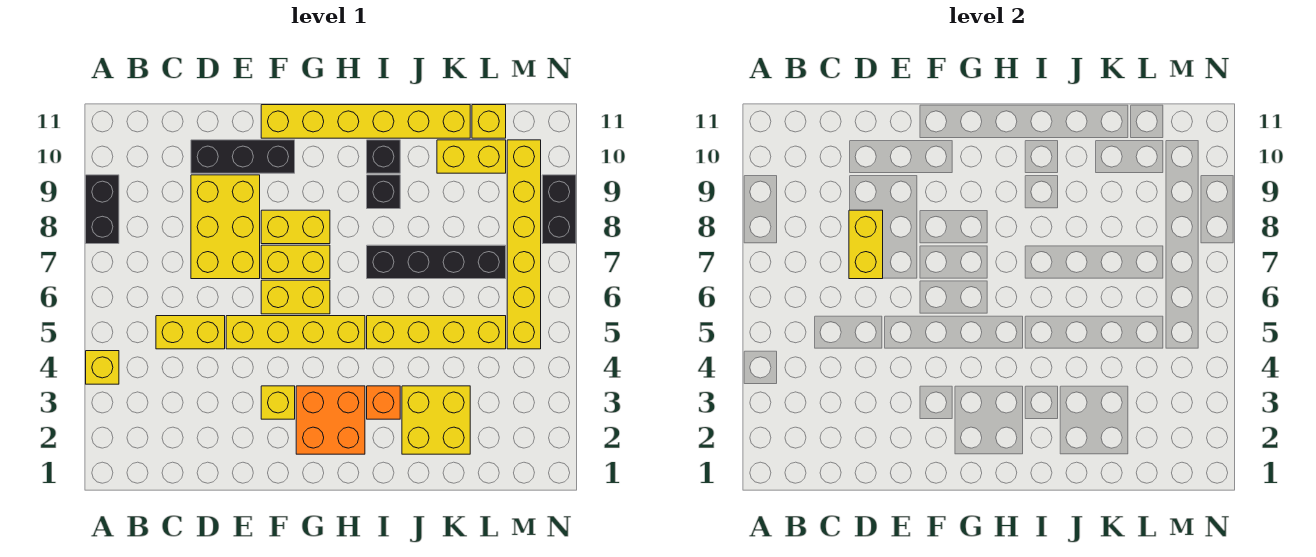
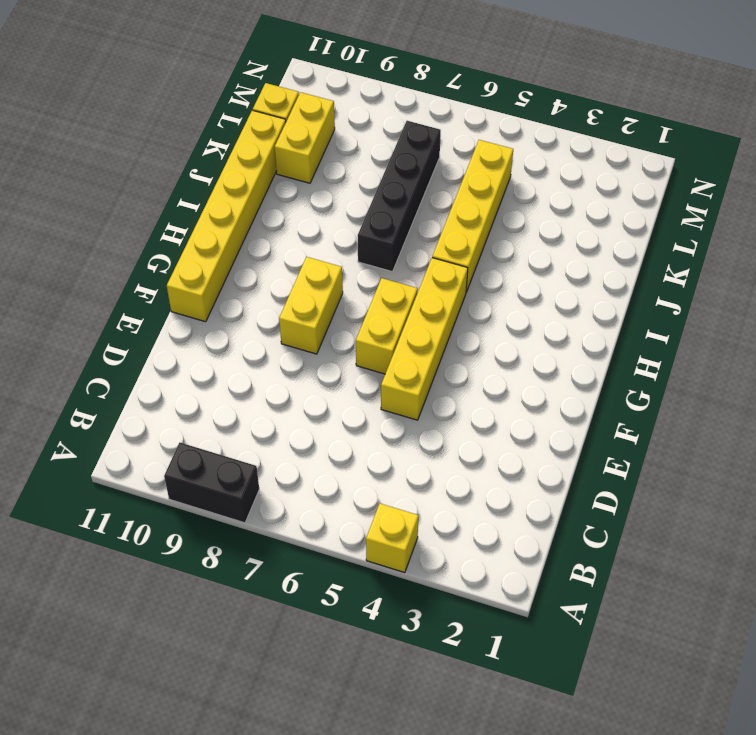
none -> yellow brick C5:D5 level 1
none -> yellow brick D7:E9 level 1
none -> black brick D10:F10 level 1

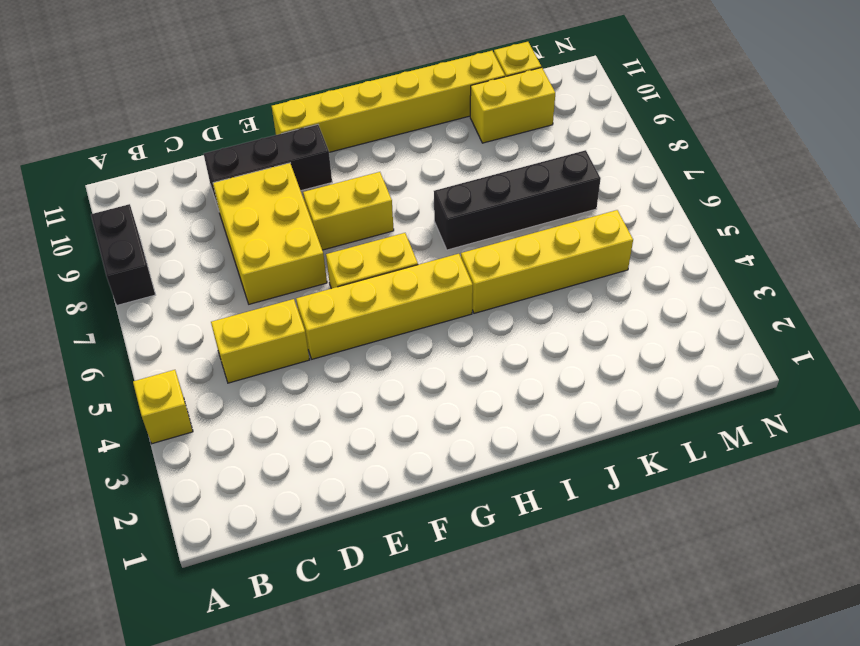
none -> yellow brick F3 level 1
none -> yellow brick F7:G7 level 1
none -> orange brick G2:H3 level 1

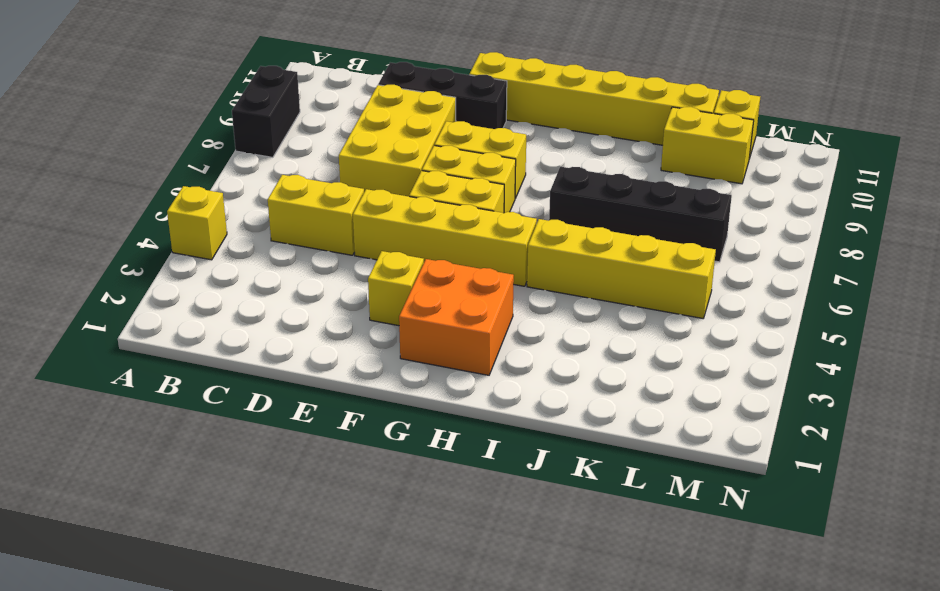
none -> orange brick I3 level 1
none -> black brick I9 level 1
none -> black brick I10 level 1

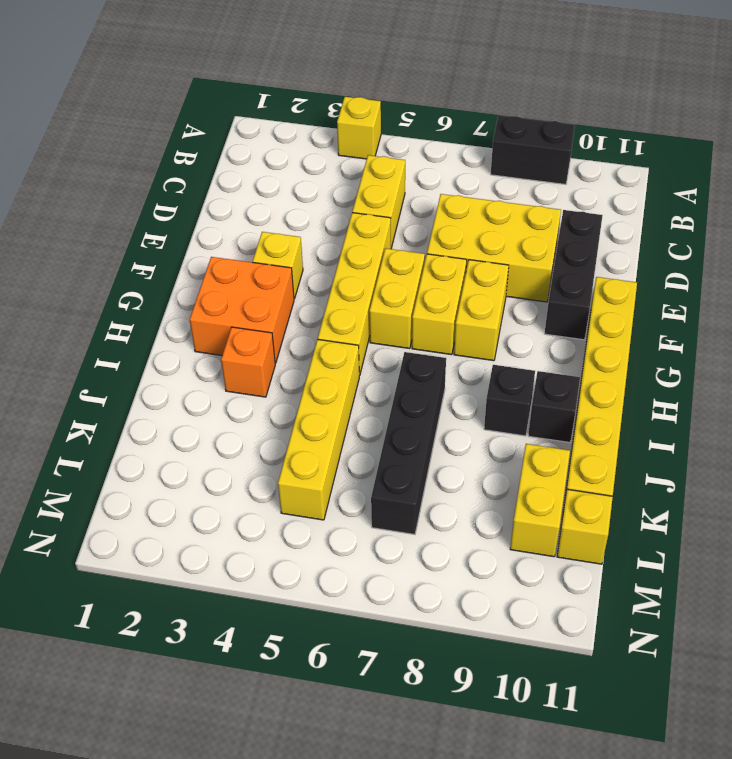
none -> yellow brick J2:K3 level 1
none -> yellow brick M5:M10 level 1
none -> black brick N8:N9 level 1

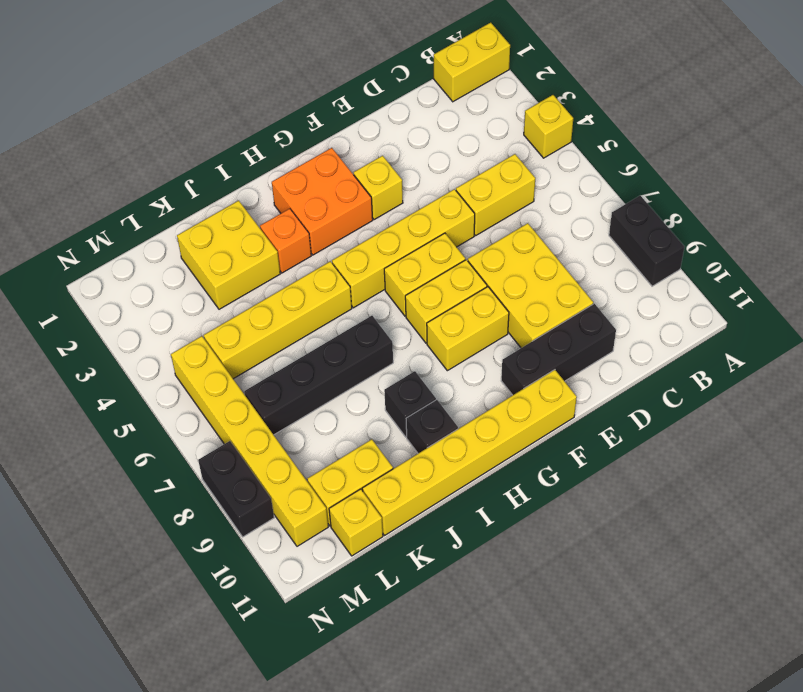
yellow brick A1:B1 level 1 -> yellow brick D7:D8 level 2

